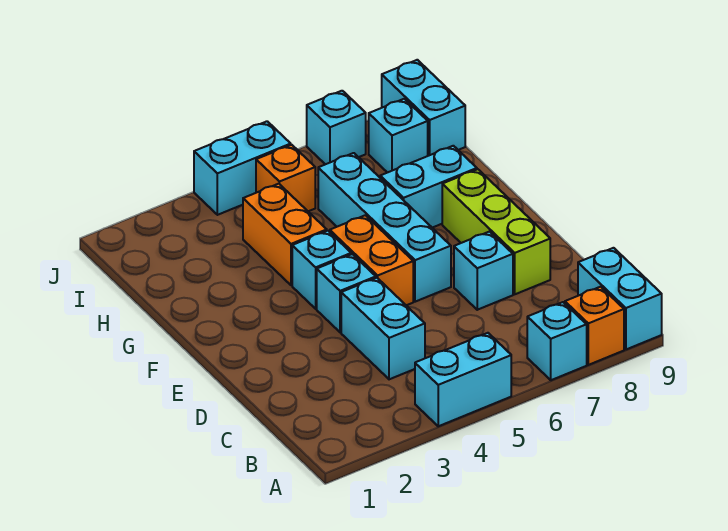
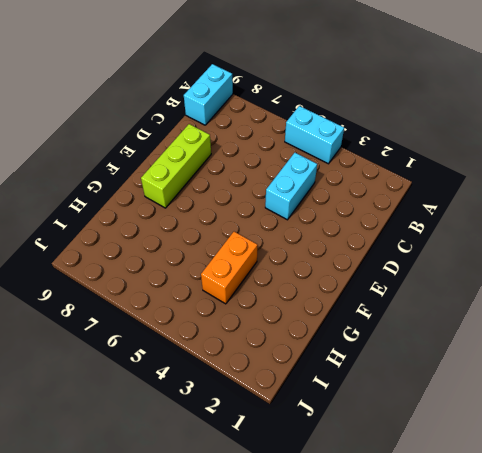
none -> cyan brick A7 level 1
none -> orange brick A8 level 1
none -> cyan brick D7 level 1

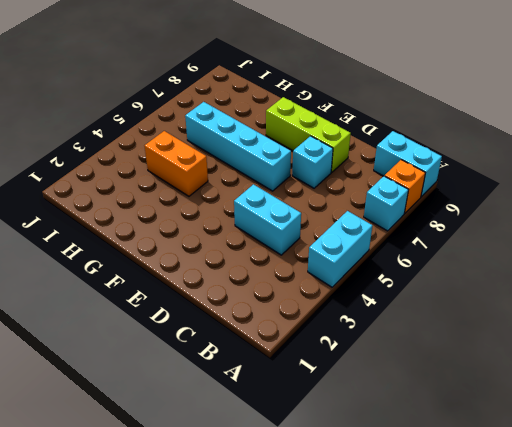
none -> cyan brick E4 level 1
none -> orange brick E5:F5 level 1
none -> cyan brick F4 level 1

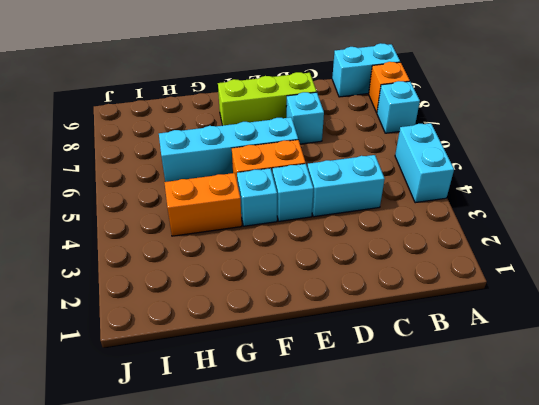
none -> cyan brick G7:G8 level 1
none -> orange brick I5 level 1
none -> cyan brick I8 level 1

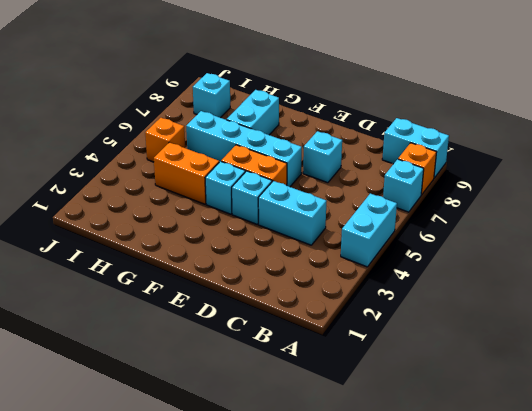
none -> lime brick D8:F8 level 1
none -> cyan brick I9:J9 level 1
none -> cyan brick J4:J5 level 1

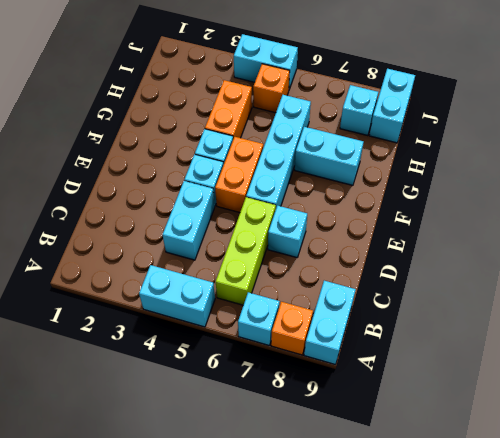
lime brick B6:D6 level 1 -> lime brick D8:F8 level 1
none -> cyan brick J7 level 1

